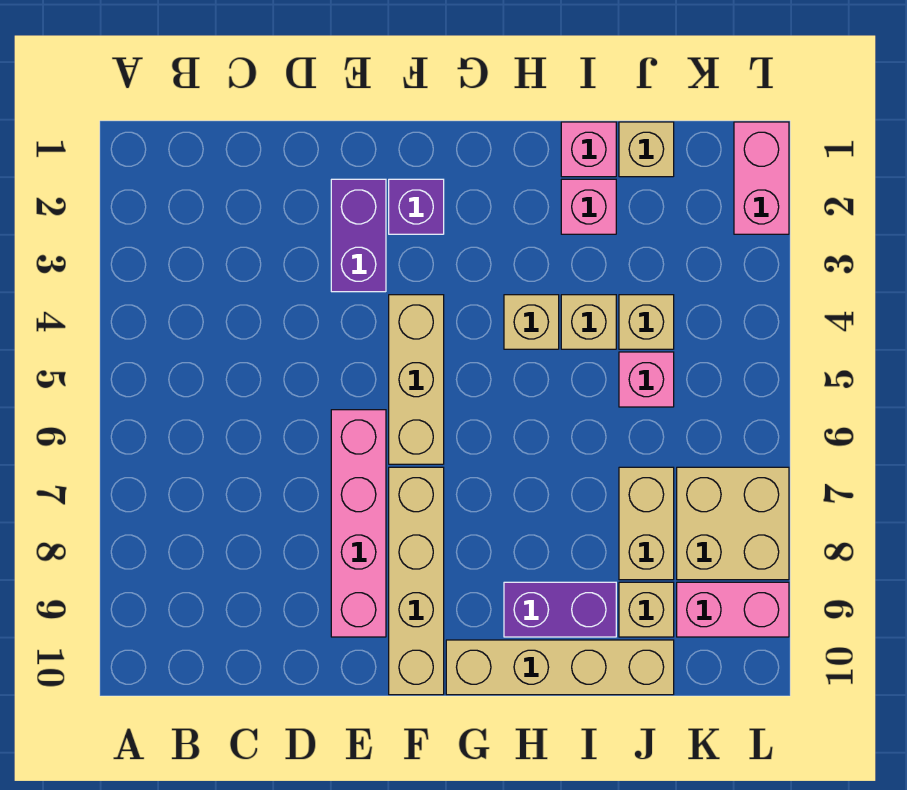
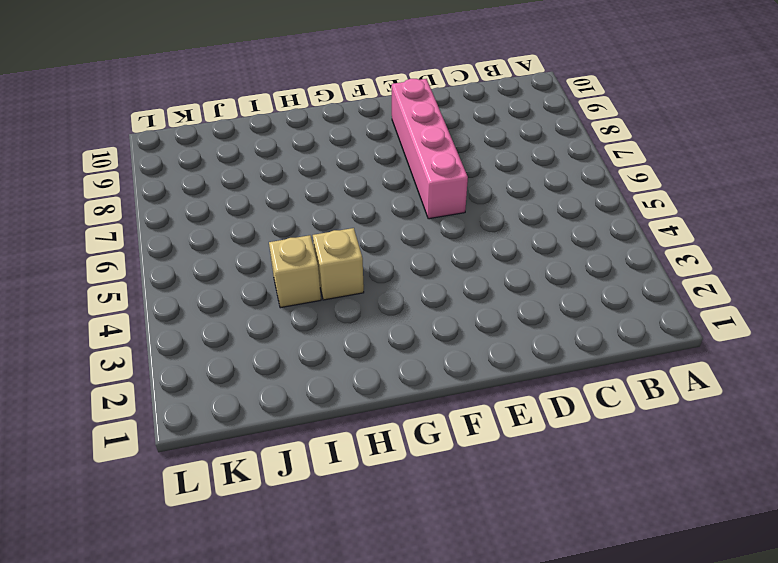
none -> purple brick E2:E3 level 1
none -> purple brick F2 level 1
none -> tan brick F4:F6 level 1

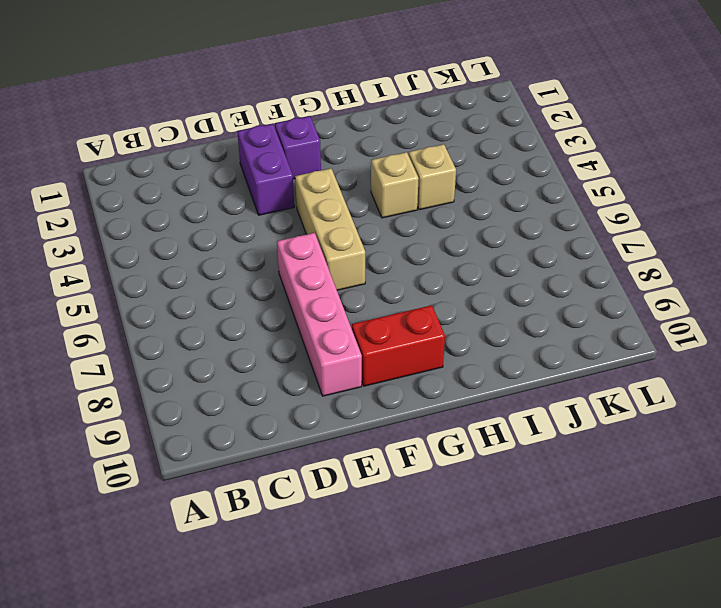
red brick F9:G9 level 1 -> tan brick F7:F10 level 1
none -> tan brick G10:J10 level 1
none -> purple brick H9:I9 level 1
none -> pink brick I1 level 1

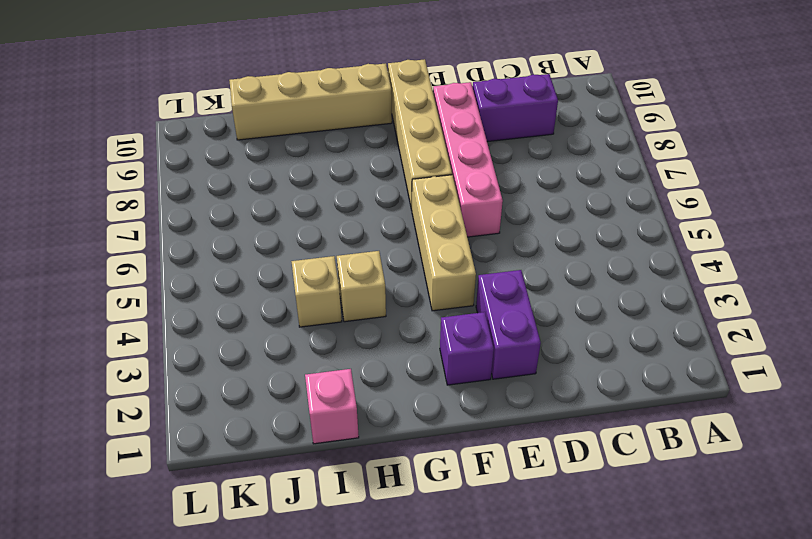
purple brick C9:D9 level 1 -> purple brick H9:I9 level 1
none -> pink brick I2 level 1
none -> tan brick J1 level 1
none -> tan brick J4 level 1

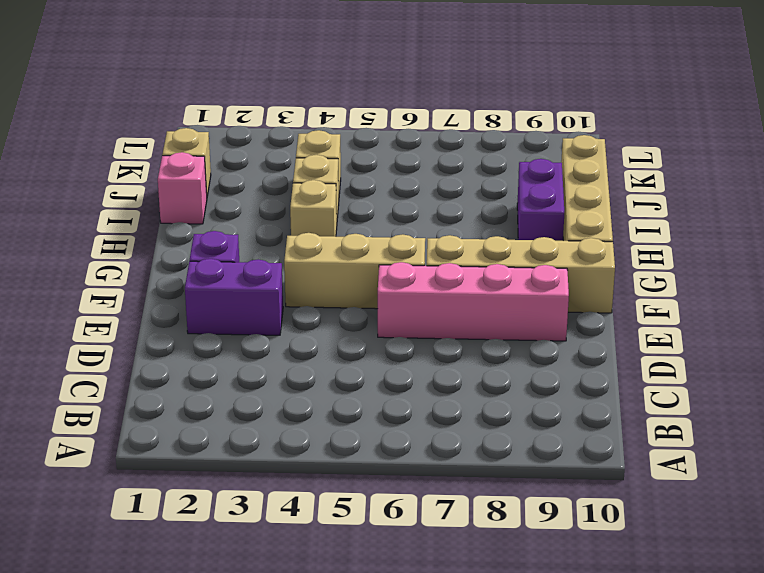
none -> pink brick I2 level 1
none -> pink brick J5 level 1
none -> tan brick J7:J8 level 1

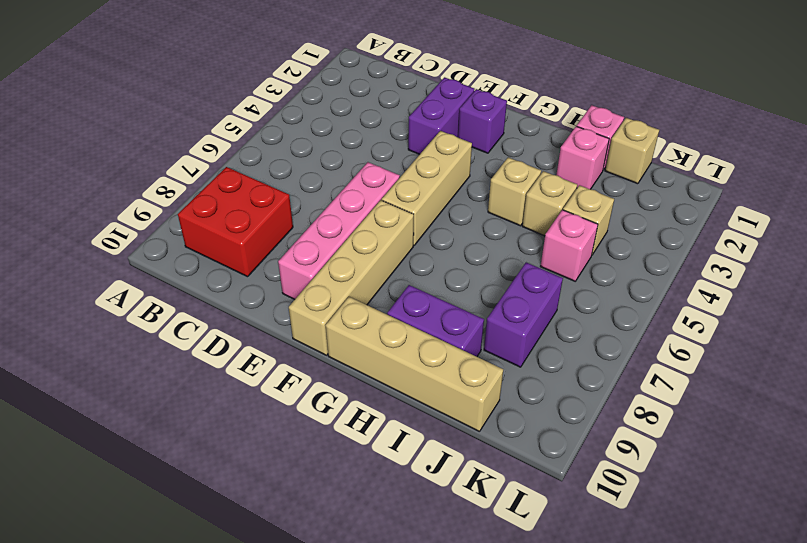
red brick B8:C9 level 1 -> none
purple brick J7:J8 level 1 -> tan brick J7:J8 level 1
none -> tan brick J9 level 1
none -> tan brick K7:L8 level 1
none -> pink brick K9:L9 level 1

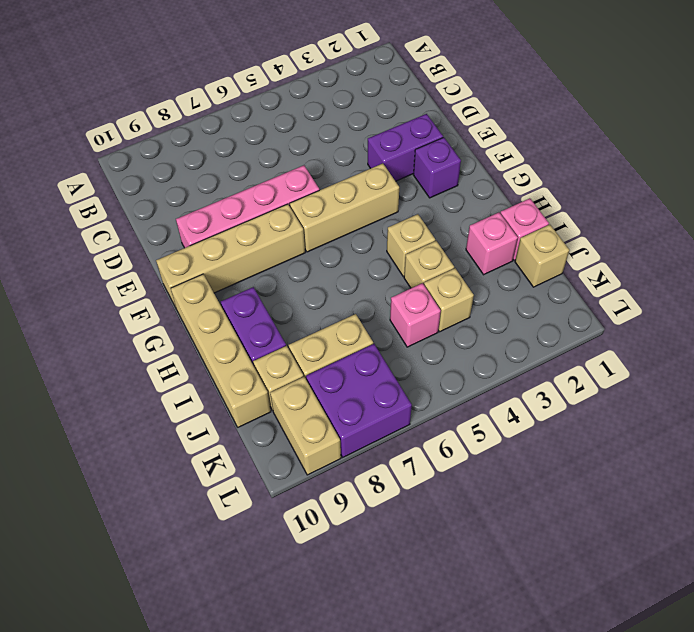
purple brick K7:L8 level 1 -> tan brick K7:L8 level 1
tan brick K9:L9 level 1 -> pink brick K9:L9 level 1
none -> pink brick L1:L2 level 1

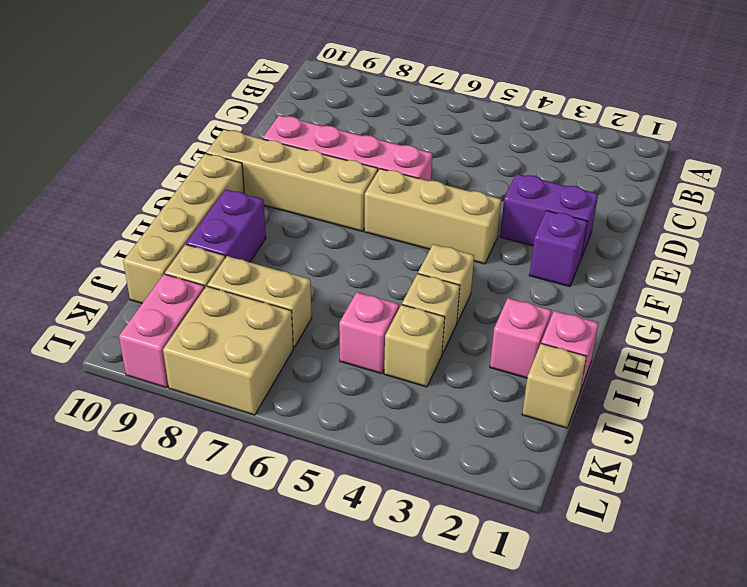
none -> pink brick L1:L2 level 1

